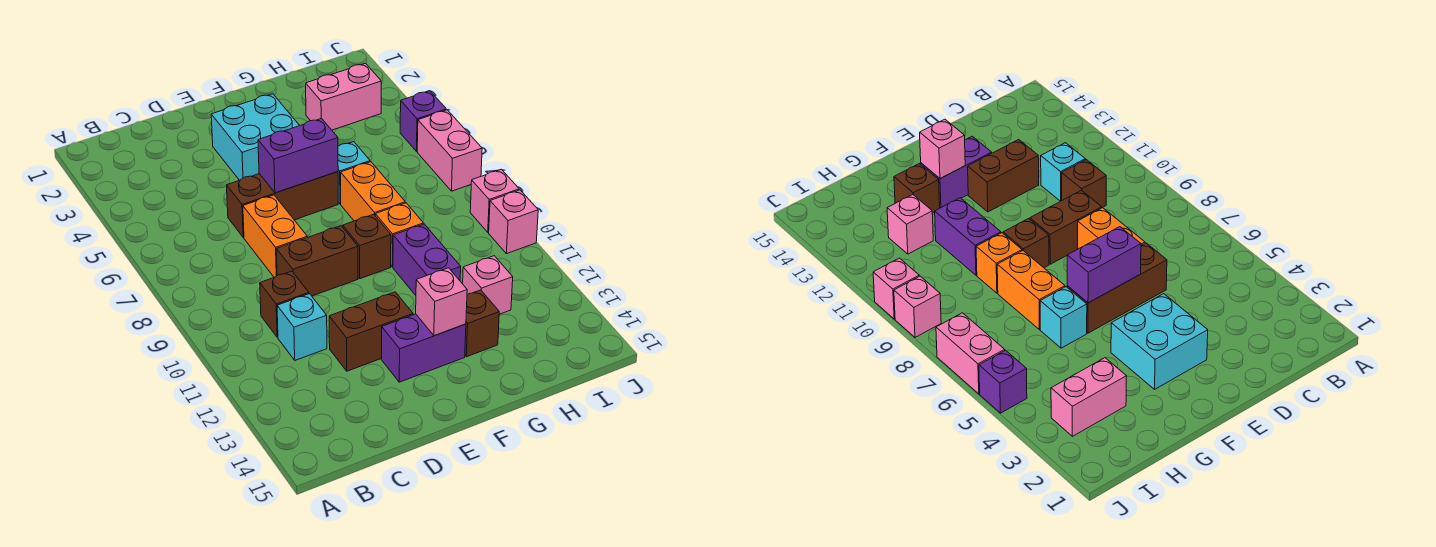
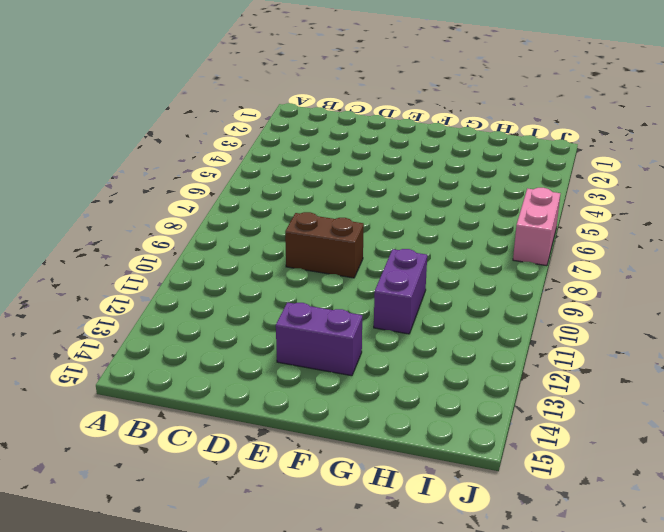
none -> brown brick C10 level 1
none -> cyan brick C11 level 1
none -> brown brick D6:F6 level 1

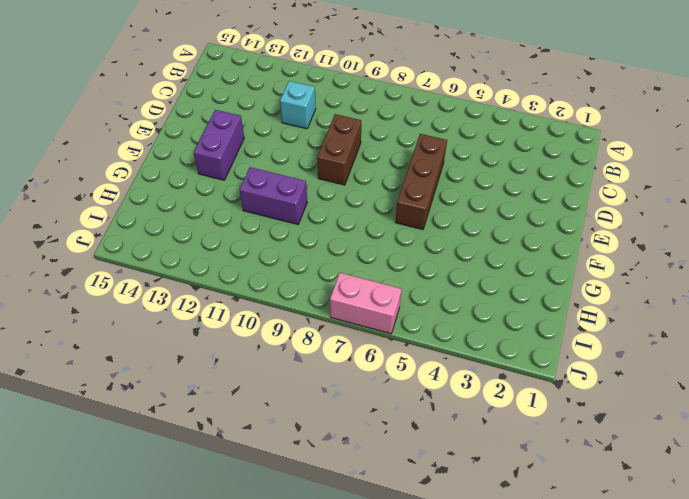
none -> brown brick C10 level 1
none -> orange brick D7:D8 level 1
none -> brown brick D12:E12 level 1

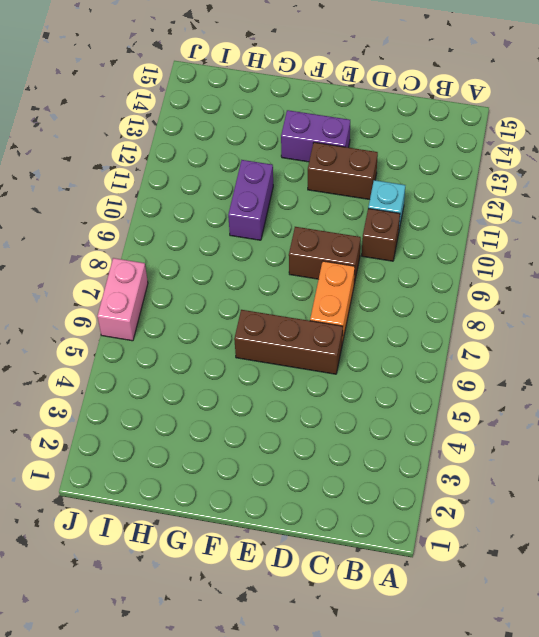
none -> cyan brick E3:F4 level 1
none -> brown brick F9 level 1
none -> cyan brick G6 level 1

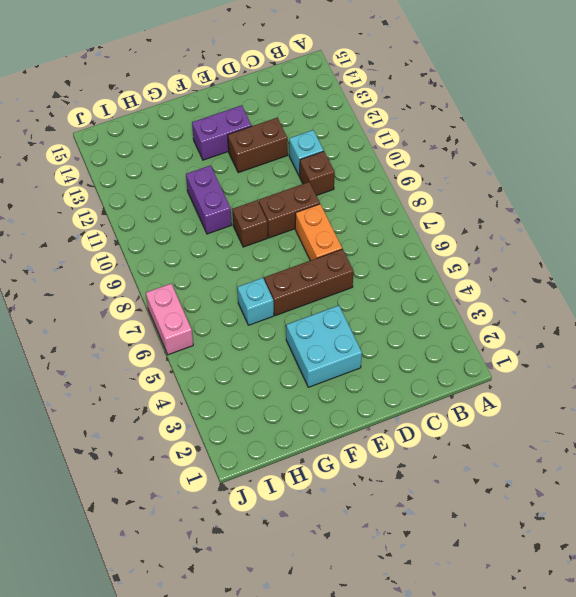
none -> orange brick G7:G8 level 1
none -> orange brick G9 level 1
none -> brown brick G13 level 1

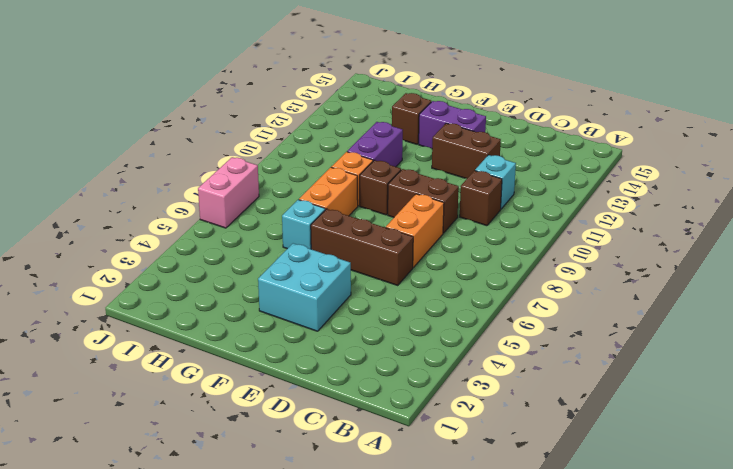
none -> pink brick H3:I3 level 1
none -> pink brick H12 level 1
none -> purple brick J5 level 1

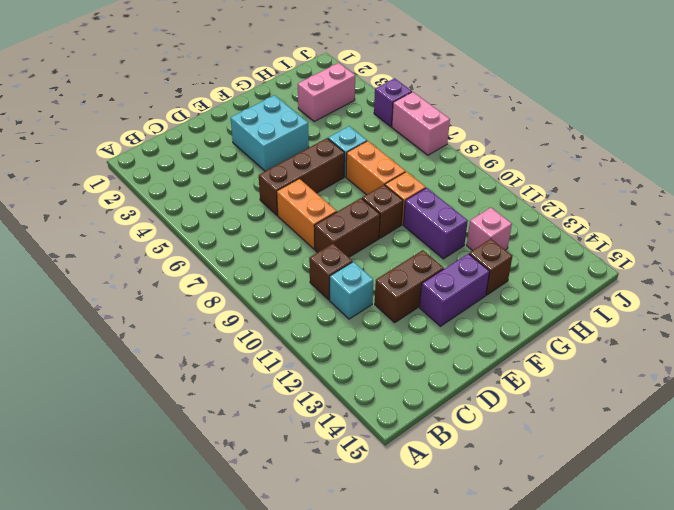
none -> pink brick J9 level 1
none -> pink brick J10 level 1
none -> purple brick E6:F6 level 2

